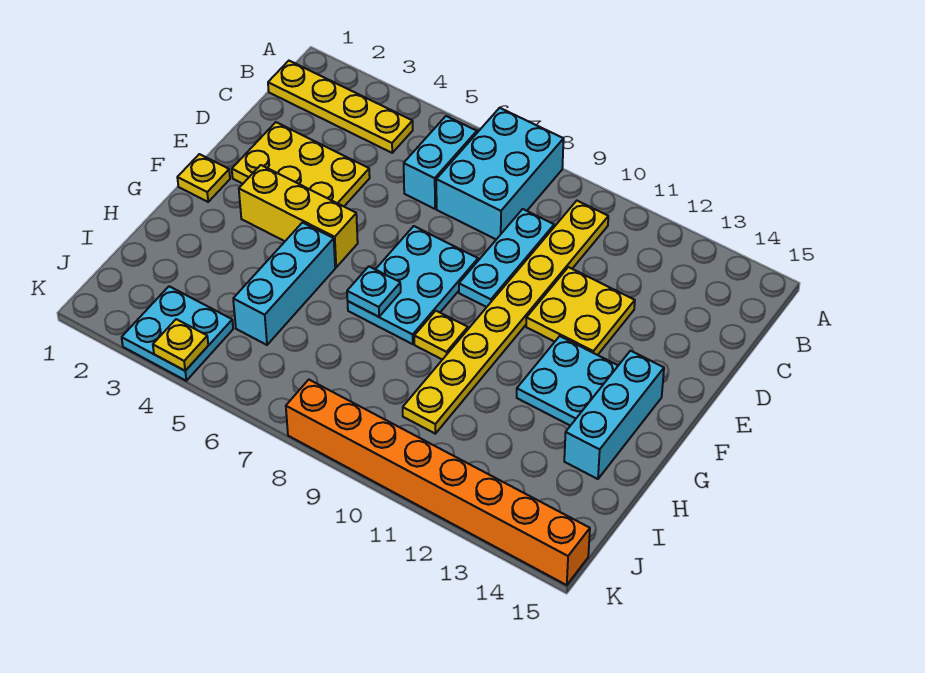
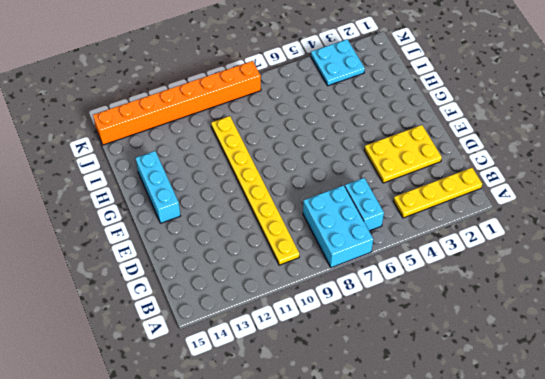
none -> cyan plate C9:E9 level 1
none -> yellow plate D11:E12 level 1
none -> cyan plate E7:G8 level 1

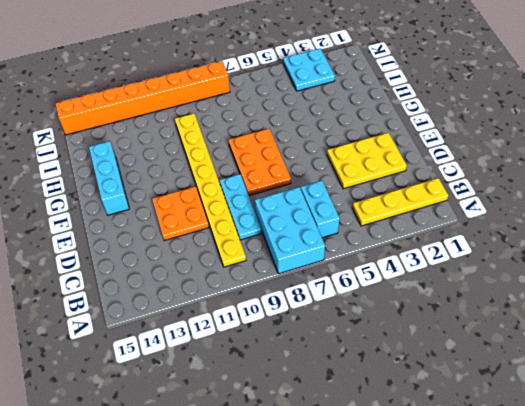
orange plate D11:E12 level 1 -> yellow plate D11:E12 level 1
orange plate E7:G8 level 1 -> cyan plate E7:G8 level 1
none -> yellow plate F1 level 1
none -> yellow brick F3:F5 level 1
none -> cyan plate F12:G13 level 1

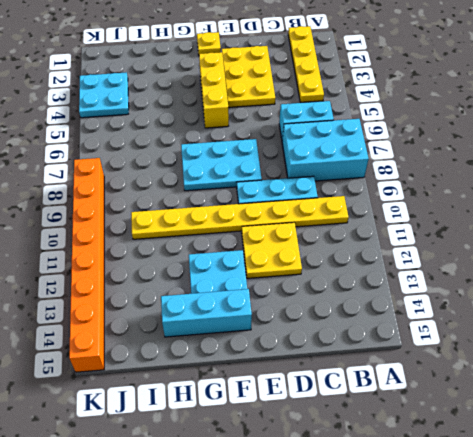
none -> cyan brick G5:I5 level 1
none -> yellow plate G9 level 1
none -> cyan plate G7 level 2

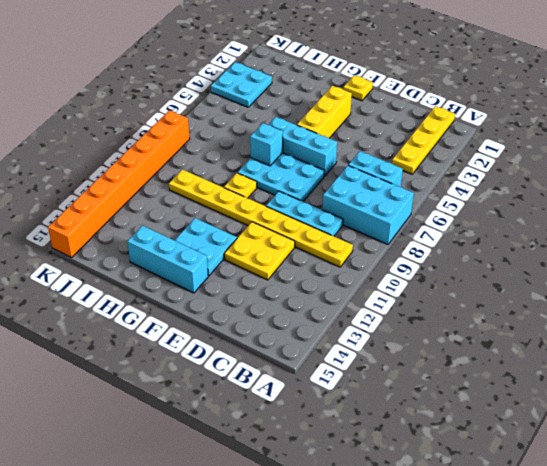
cyan brick E6:G6 level 1 -> cyan brick G5:I5 level 1
cyan brick G7 level 2 -> cyan plate G7 level 2
none -> yellow plate D2:E4 level 1
none -> yellow plate K4 level 2

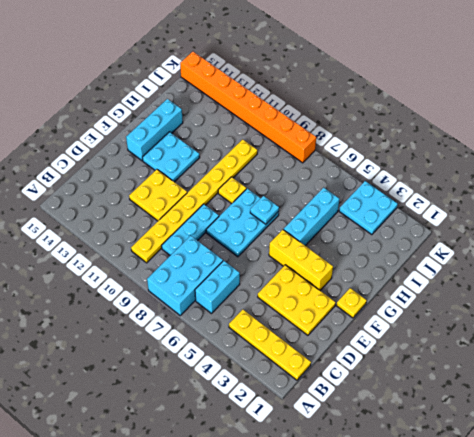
none -> yellow plate K4 level 2

